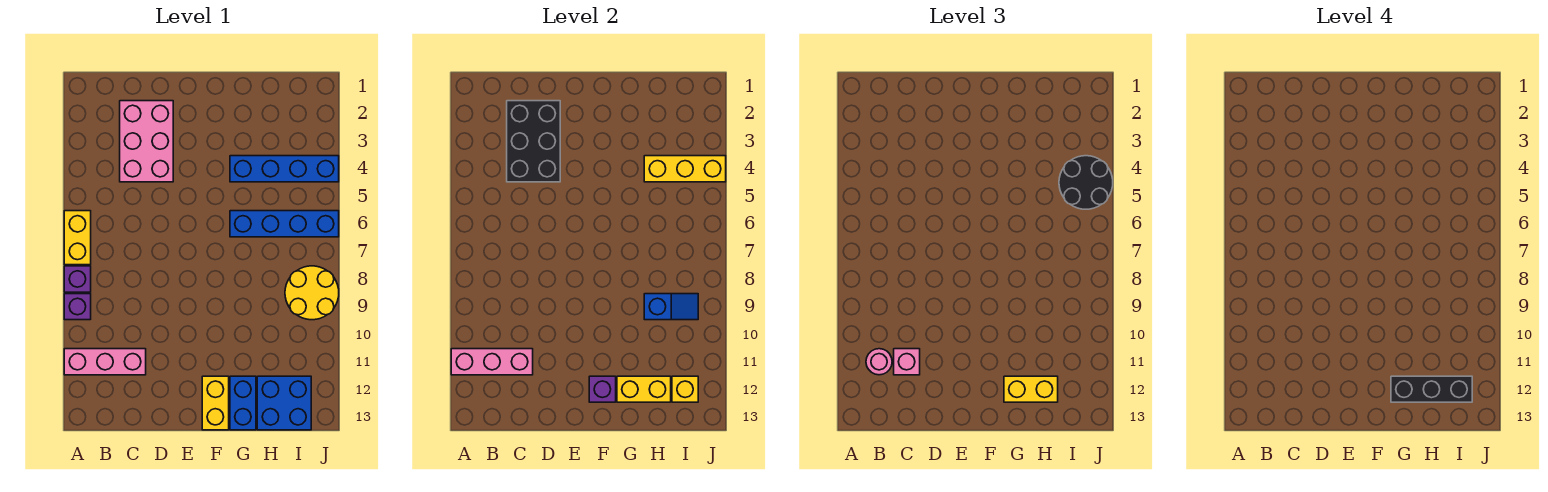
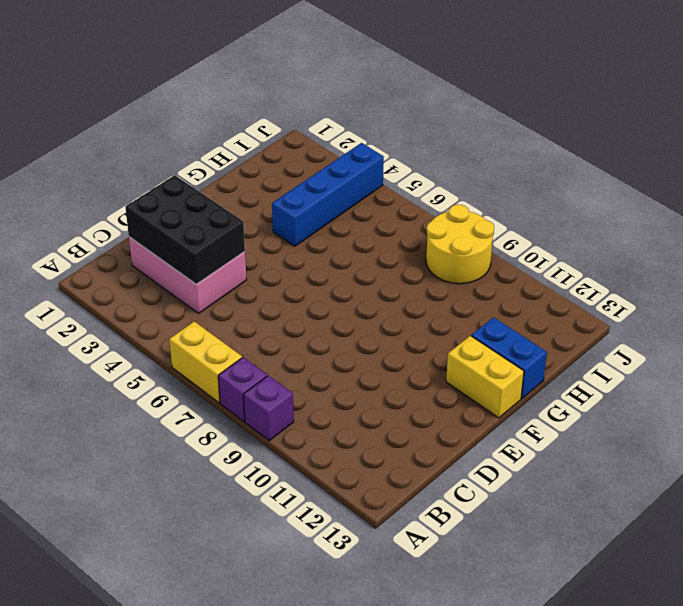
none -> pink brick A11:C11 level 1
none -> blue brick G6:J6 level 1
none -> blue brick H12:I13 level 1

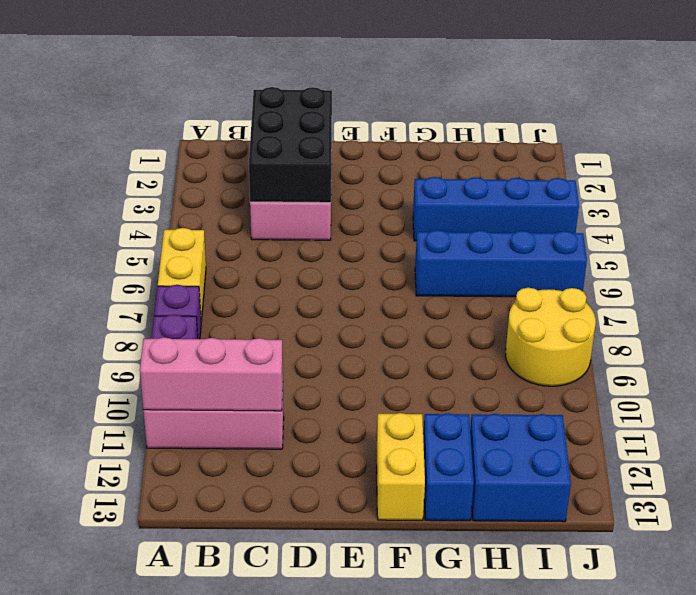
none -> purple brick F12 level 2
none -> yellow brick G12:H12 level 2
none -> yellow brick H4:J4 level 2

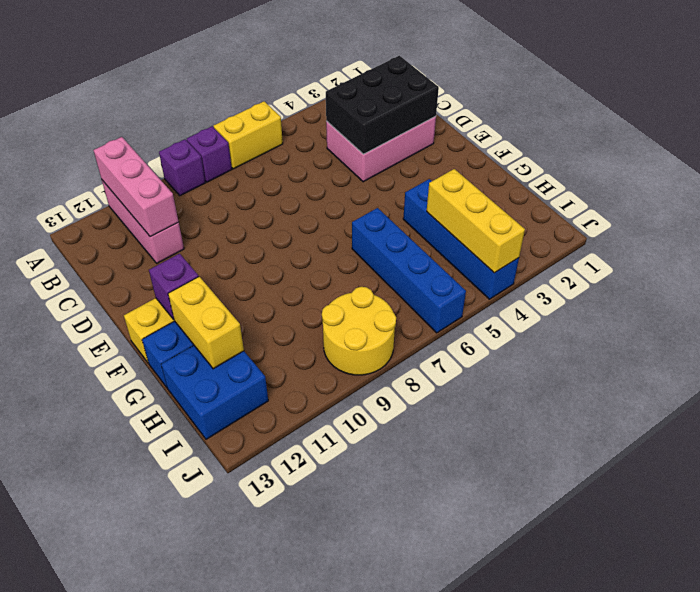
none -> blue slope H9:I9 level 2 top H
none -> yellow brick I12 level 2
none -> pink round brick B11 level 3

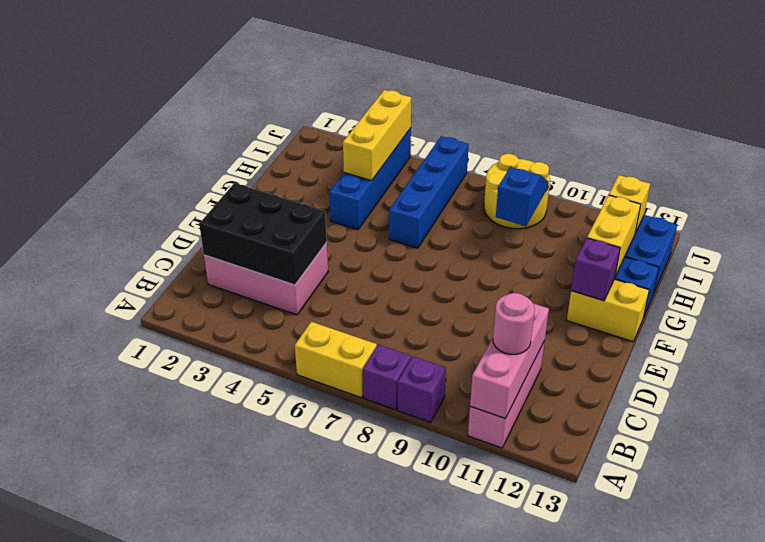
none -> pink brick C11 level 3
none -> yellow brick G12:H12 level 3
none -> black round brick I4:J5 level 3

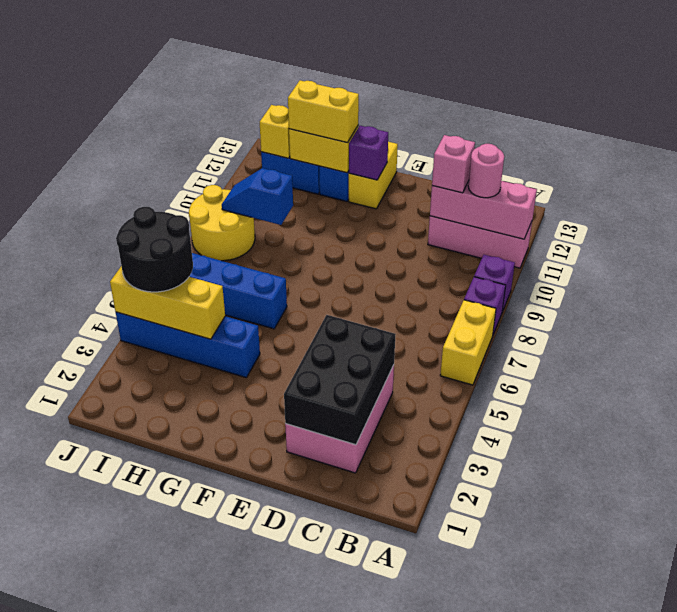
none -> black brick G12:I12 level 4

